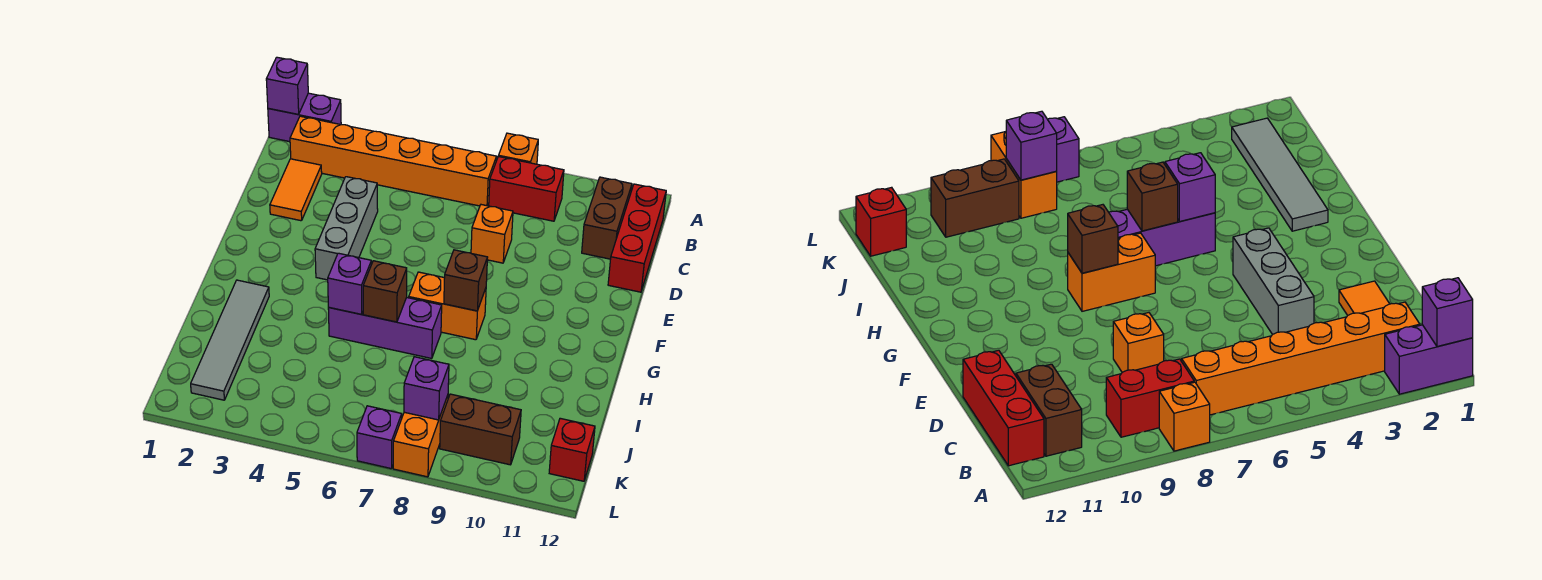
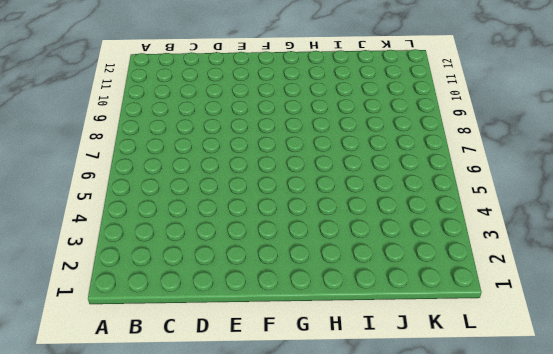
none -> purple brick A1:A2 level 1
none -> orange brick A8 level 1
none -> orange brick B2:B7 level 1

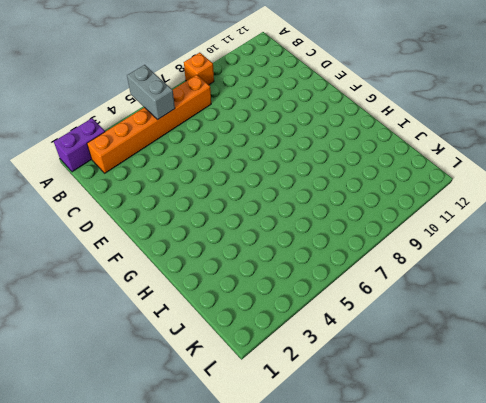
grey brick A5:B5 level 2 -> none
none -> red brick B8:B9 level 1
none -> brown brick B11:C11 level 1
none -> red brick B12:D12 level 1

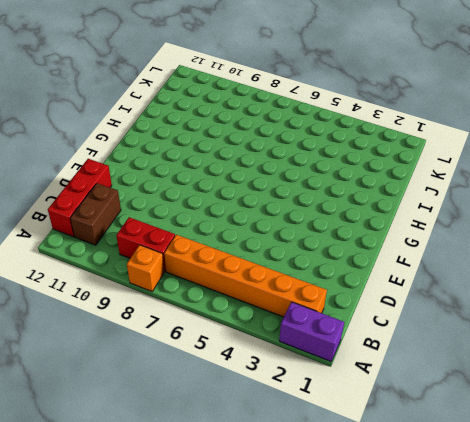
none -> orange tile C2:D2 level 1
none -> grey brick D4:F4 level 1
none -> orange brick D8 level 1

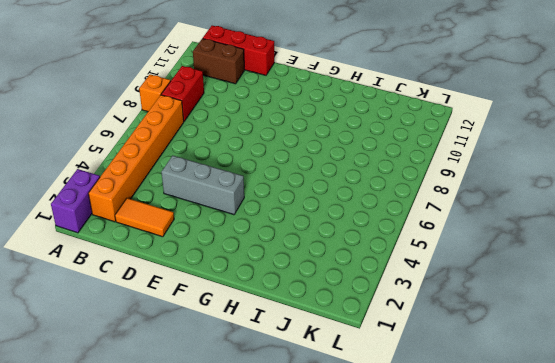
none -> orange brick D8 level 1
none -> orange brick G7:G8 level 1
none -> grey tile H2:K2 level 1

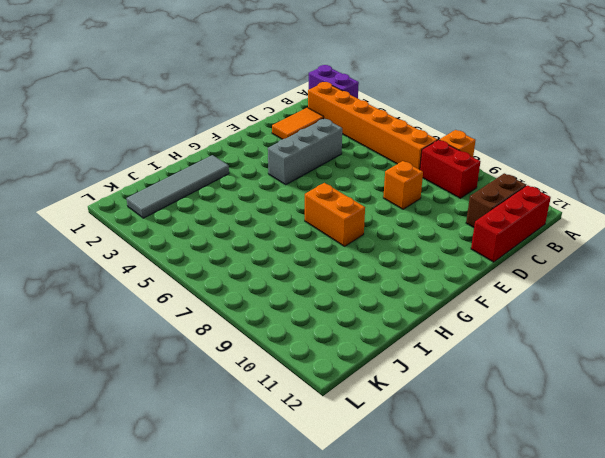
none -> purple brick H5:H7 level 1
none -> orange brick K8:L8 level 1
none -> brown brick K9:K10 level 1

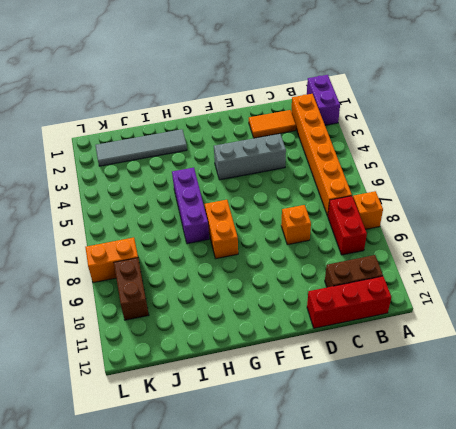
none -> red brick K12 level 1
none -> purple brick L7 level 1
none -> purple brick A1 level 2

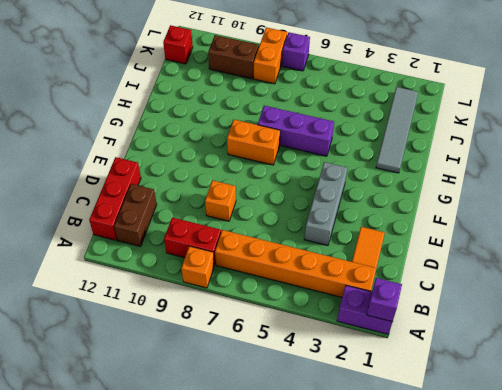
none -> brown brick G8 level 2
none -> purple brick H5 level 2
none -> brown brick H6 level 2

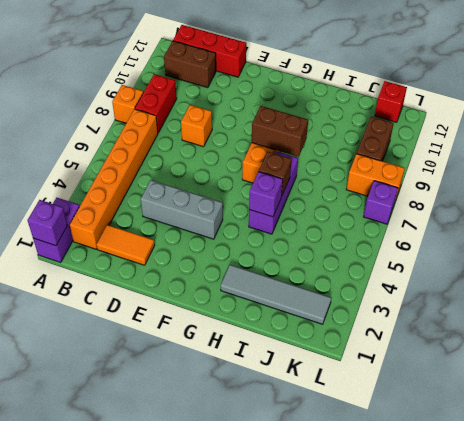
brown brick G8:H8 level 2 -> brown brick G8 level 2
none -> purple brick K8 level 2

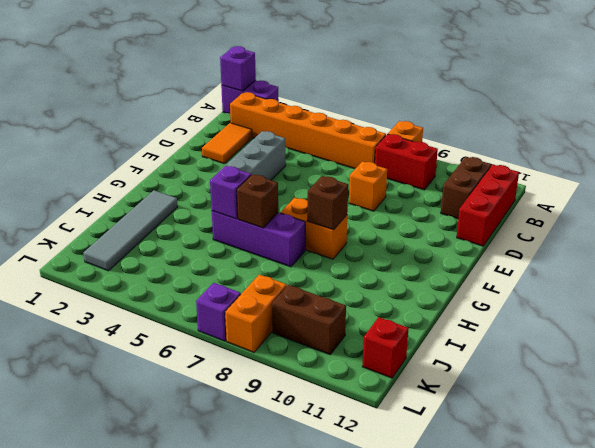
none -> purple brick K8 level 2

